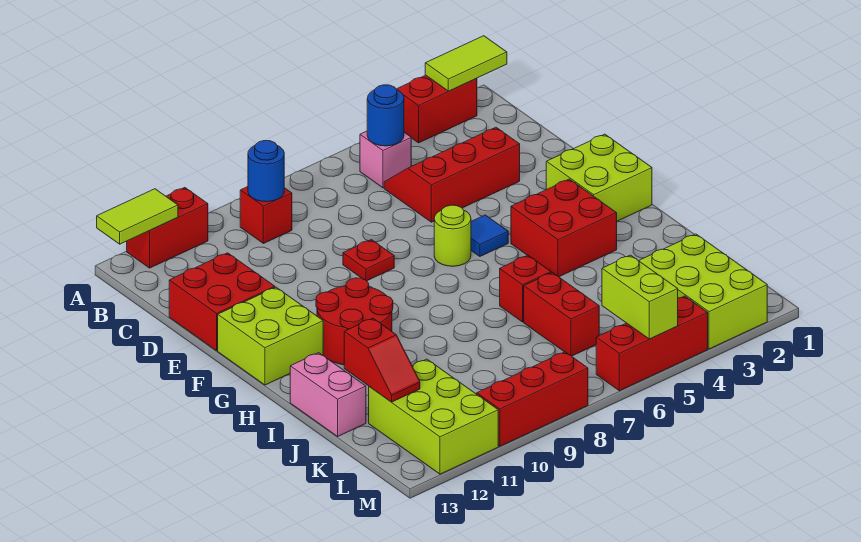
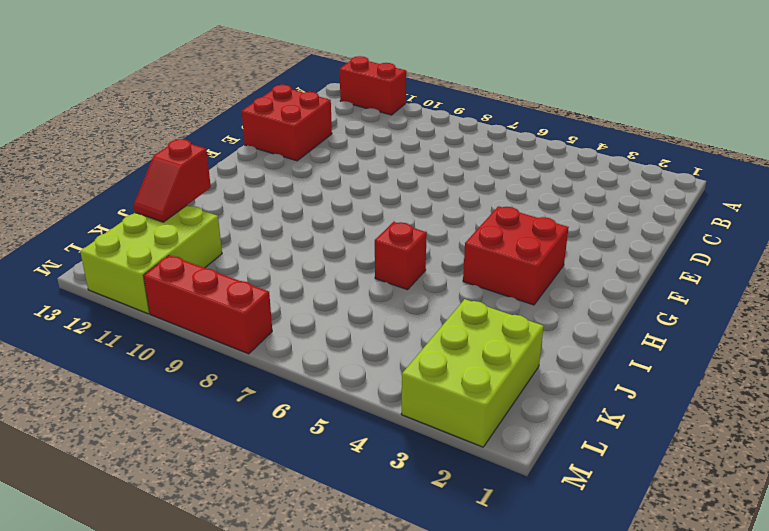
none -> red brick A2:A3 level 1
none -> pink brick B5 level 1
none -> red brick B9 level 1

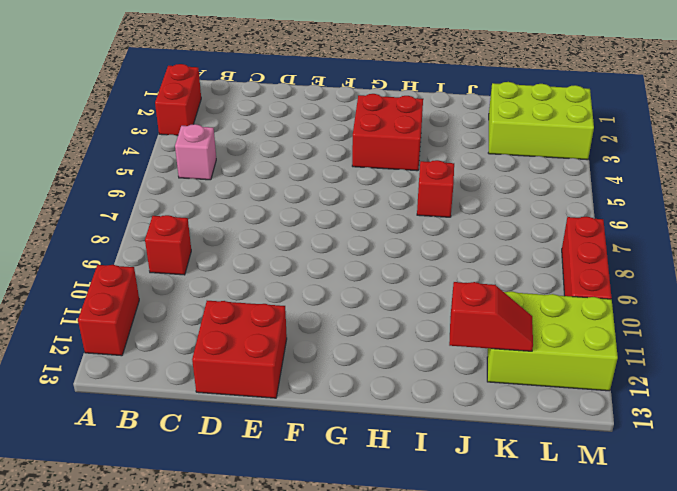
none -> red slope C3:D5 level 1 top D
none -> red plate E8 level 1
none -> lime brick F1:G2 level 1

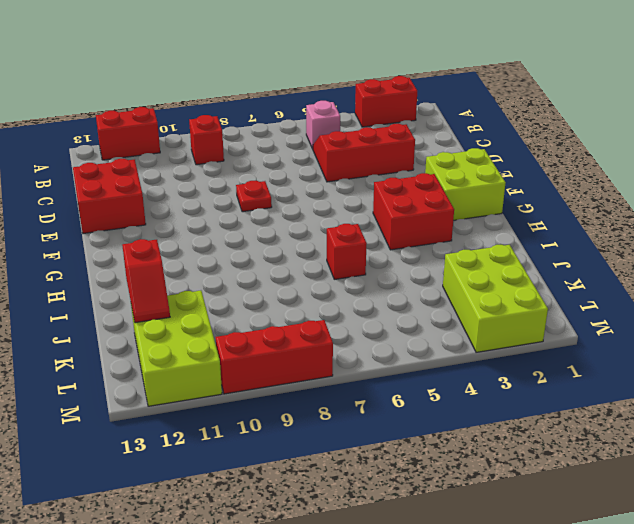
none -> blue tile F5 level 1
none -> lime round brick F6 level 1
none -> lime brick F12:G13 level 1

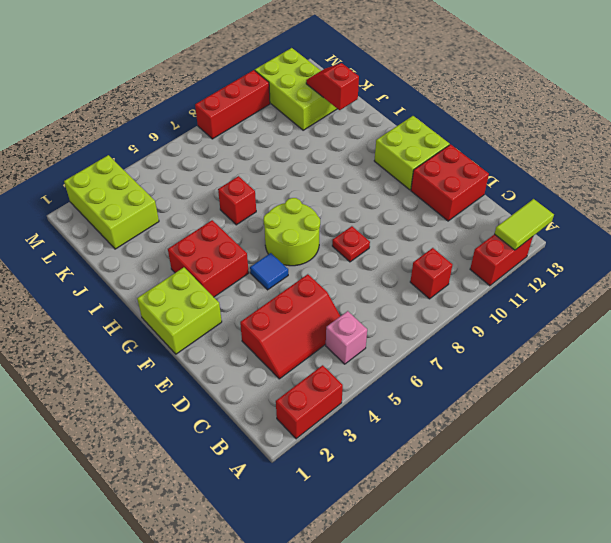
lime round brick F6:G7 level 1 -> lime round brick F6 level 1
none -> red round brick G10:H11 level 1
none -> pink brick I13:J13 level 1
none -> red brick J6:K6 level 1

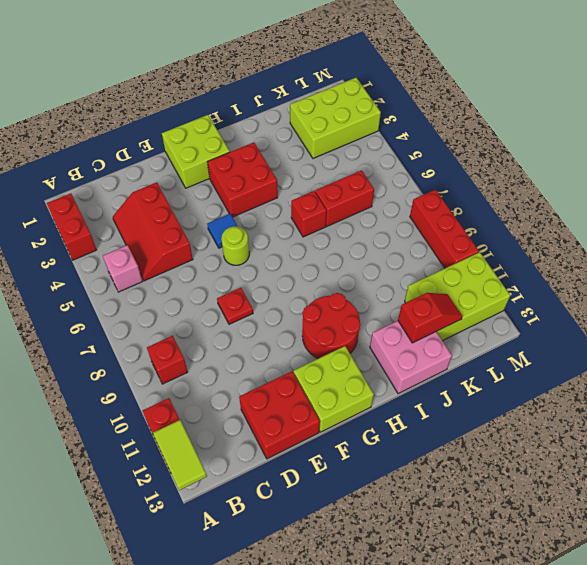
pink brick I12:J13 level 1 -> pink brick I13:J13 level 1
none -> red brick M4:M6 level 1
none -> lime tile A1:A2 level 2
none -> blue round brick B5 level 2

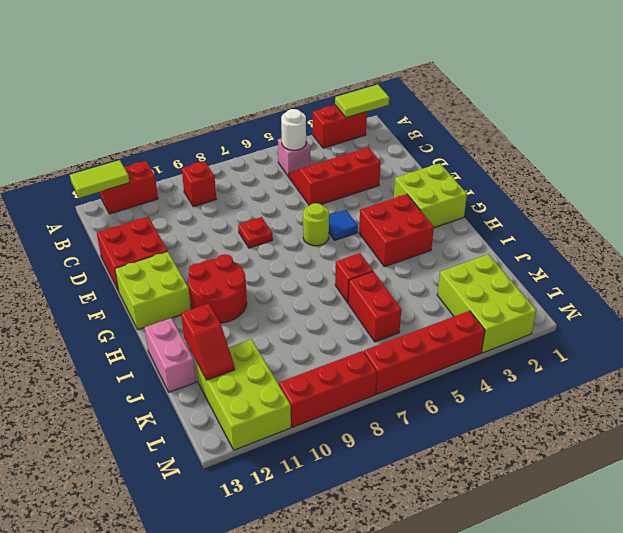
white round brick B5 level 2 -> blue round brick B5 level 2
red brick M4:M7 level 1 -> red brick M4:M6 level 1
none -> blue round brick B9 level 2
none -> lime brick L5:M5 level 2

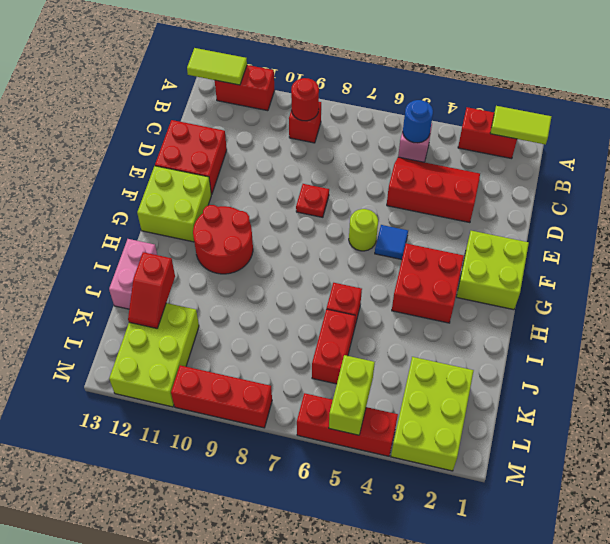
red round brick B9 level 2 -> blue round brick B9 level 2

